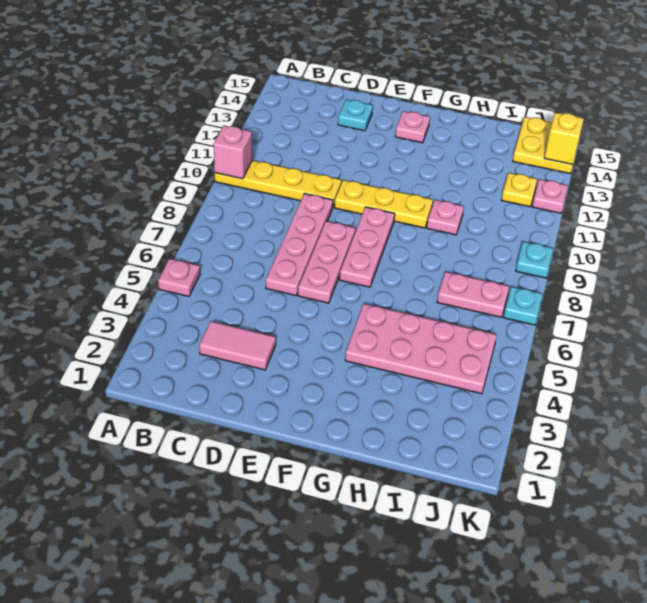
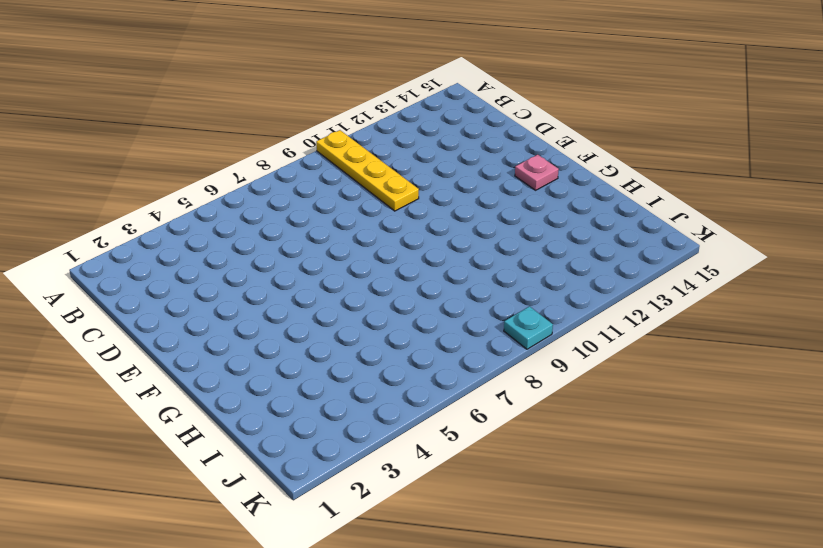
none -> pink plate A5 level 1
none -> pink tile C3:D3 level 1
none -> pink plate D6:D9 level 1

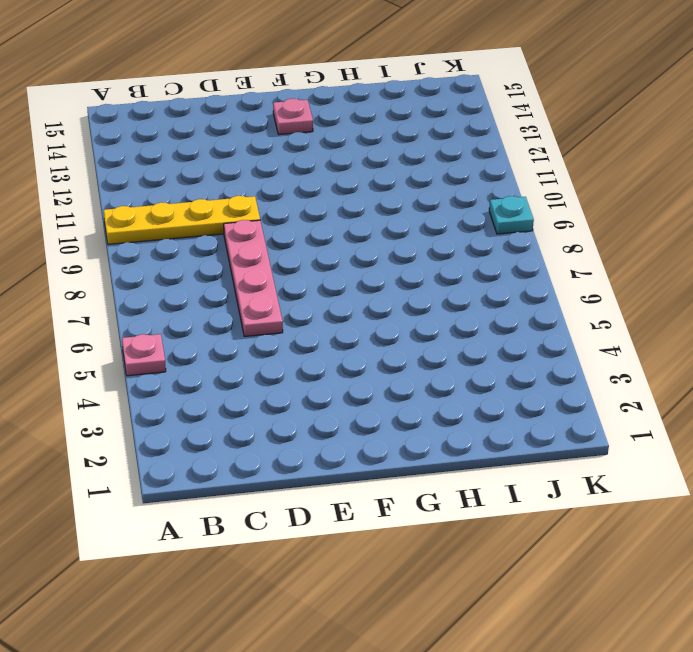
none -> pink tile C3:D3 level 1
none -> cyan plate D14 level 1
none -> pink plate E6:E8 level 1

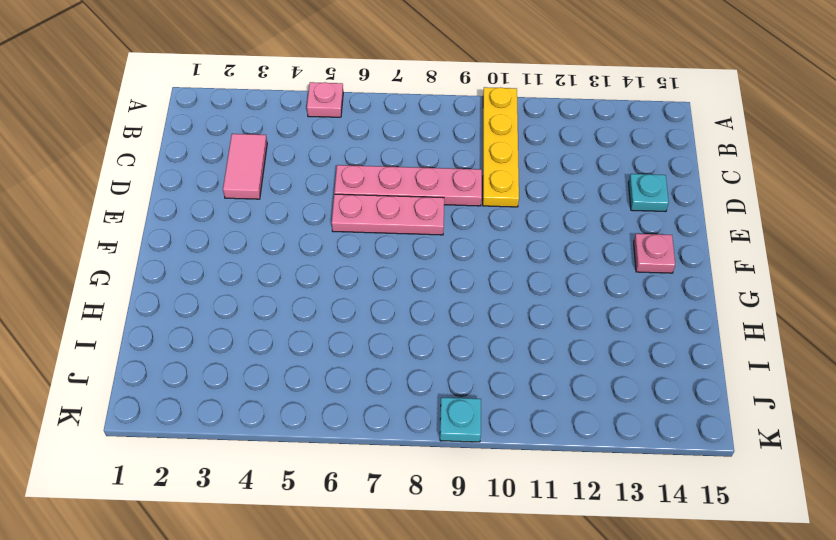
none -> yellow plate E10:G10 level 1
none -> pink plate F7:F9 level 1
none -> pink plate G4:J5 level 1

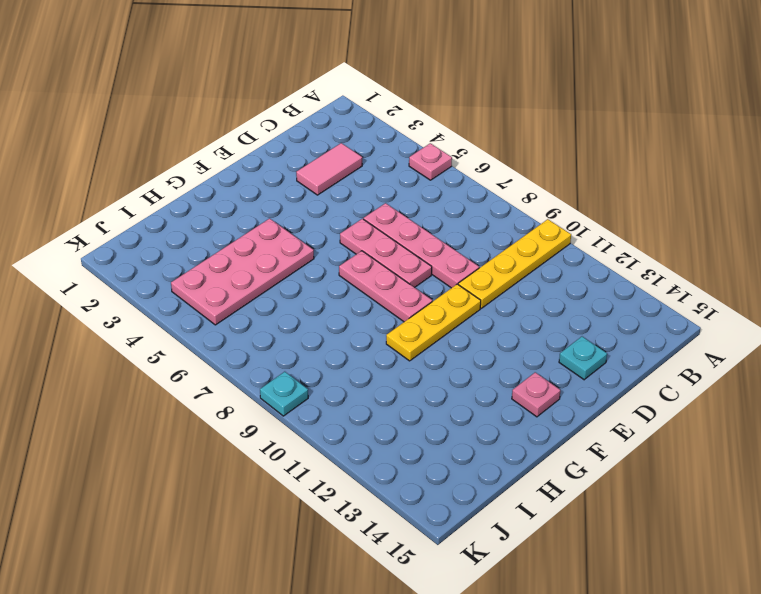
none -> pink plate H10 level 1
none -> pink plate I7:J7 level 1
none -> yellow plate J12 level 1

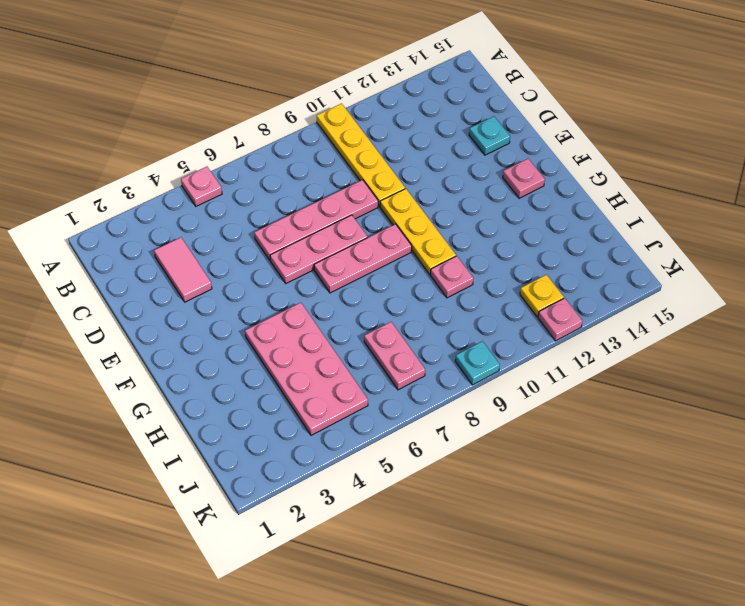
none -> yellow plate J14:K15 level 1
none -> cyan plate K7 level 1
none -> pink brick A10 level 2

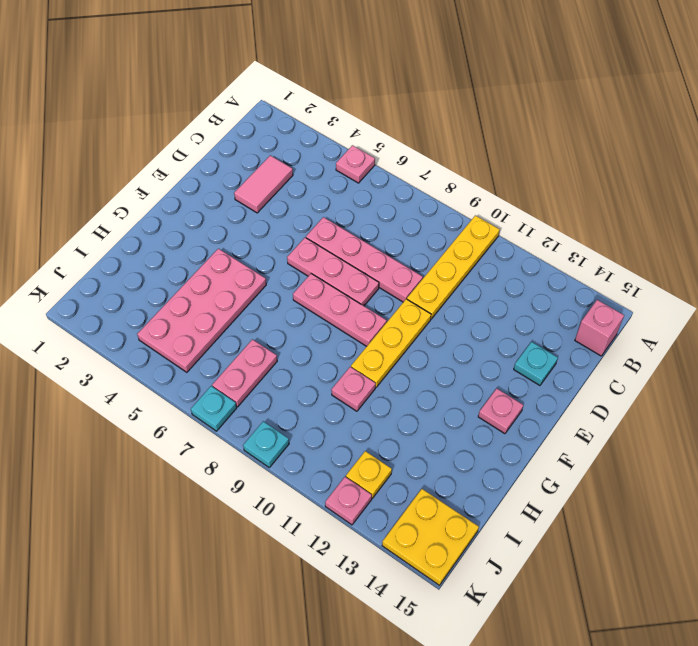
pink brick B15 level 1 -> pink brick A10 level 2
none -> yellow brick K14 level 2

